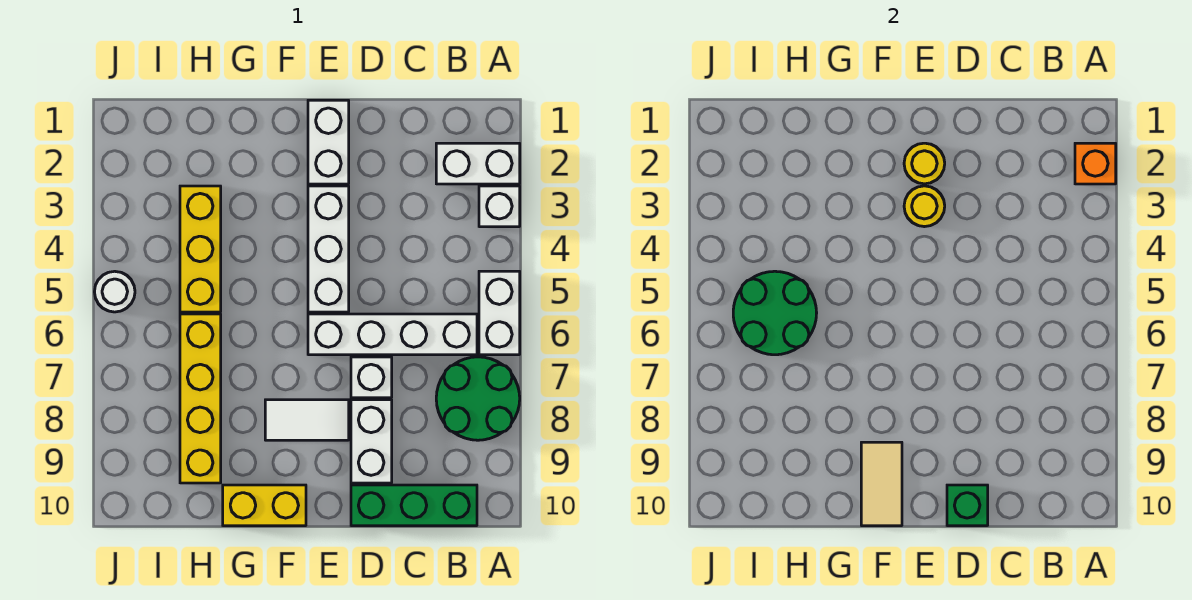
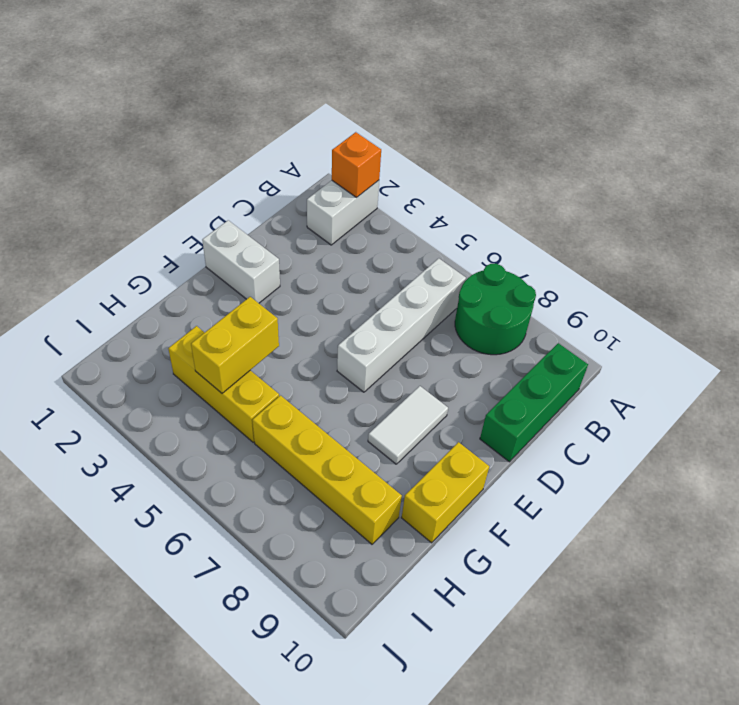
yellow brick G4:H4 level 2 -> none
none -> white brick A3 level 1
none -> white brick A5:A6 level 1
none -> white brick D7 level 1

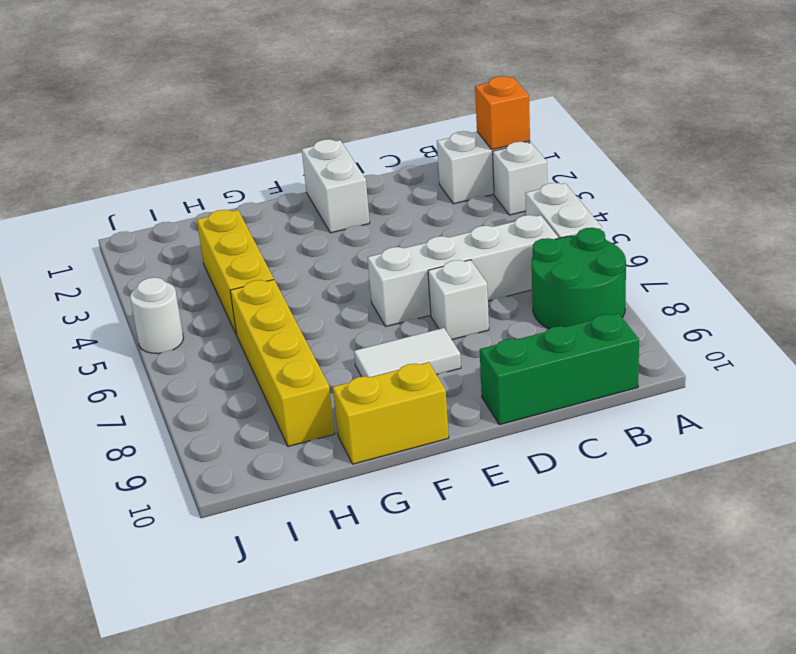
none -> white brick D8:D9 level 1
none -> white brick E3:E5 level 1
none -> green brick D10 level 2

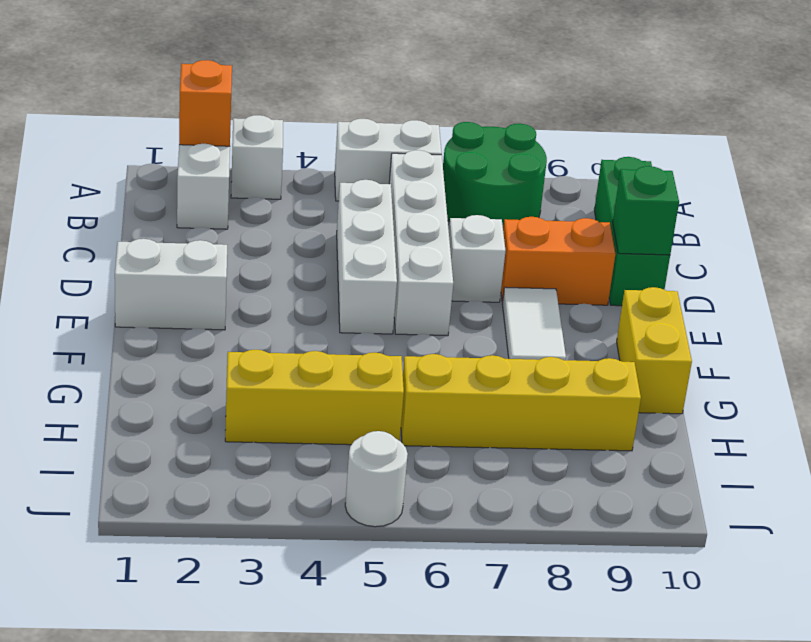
white brick C5:E5 level 1 -> white brick E3:E5 level 1
orange brick D8:D9 level 1 -> white brick D8:D9 level 1
none -> yellow round brick E2 level 2
none -> yellow round brick E3 level 2
none -> tan tile F9:F10 level 2

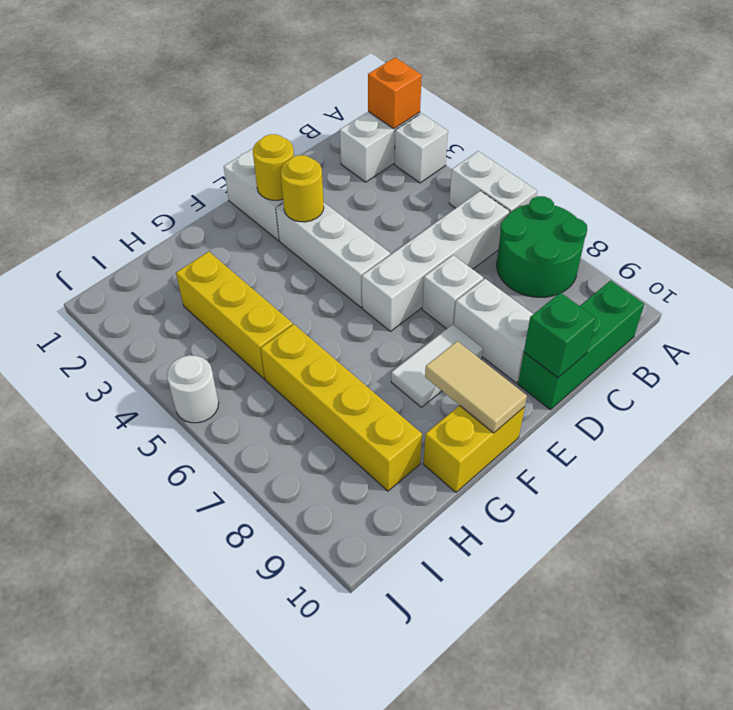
none -> green round brick H5:I6 level 2

